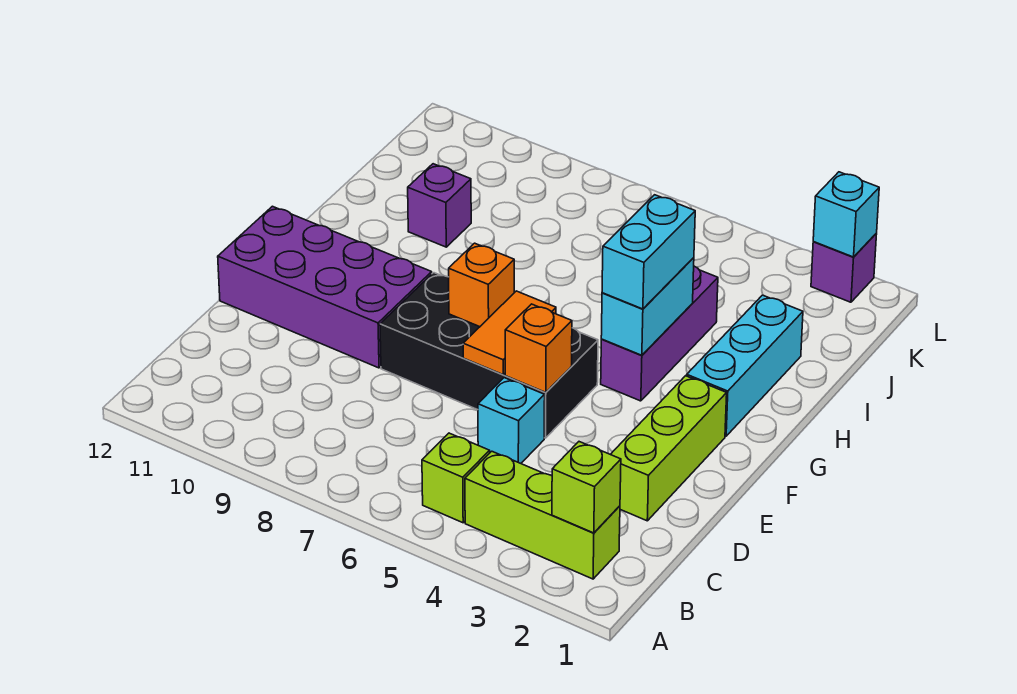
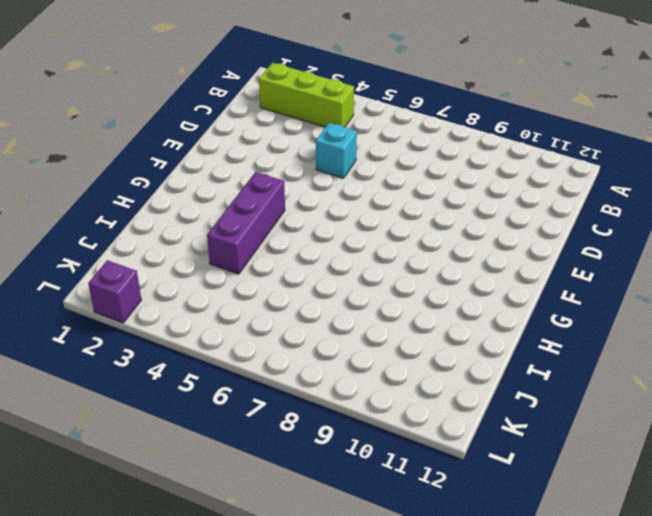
none -> lime brick B5 level 1
none -> lime brick D2:F2 level 1
none -> black brick E5:F8 level 1

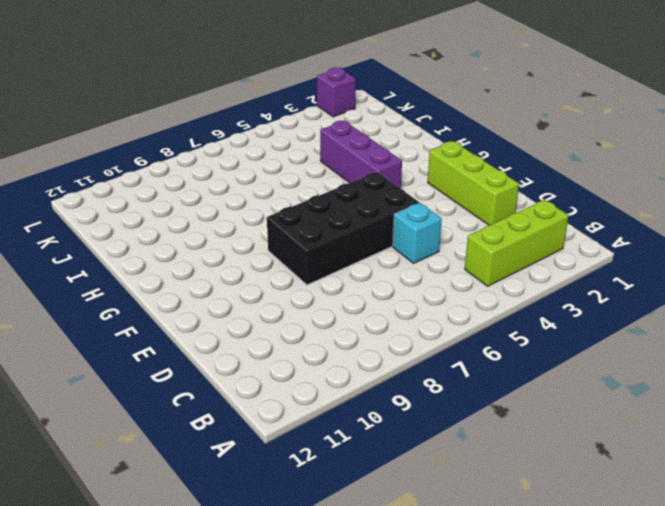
none -> lime brick B5 level 1
none -> purple brick E9:F12 level 1
none -> cyan brick G2:I2 level 1

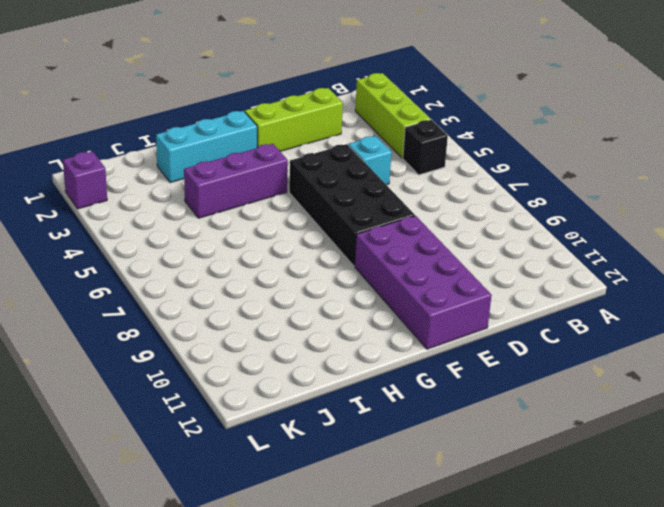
black brick B5 level 1 -> lime brick B5 level 1
none -> purple brick I10 level 1
none -> lime brick B2 level 2
none -> orange brick E5 level 2

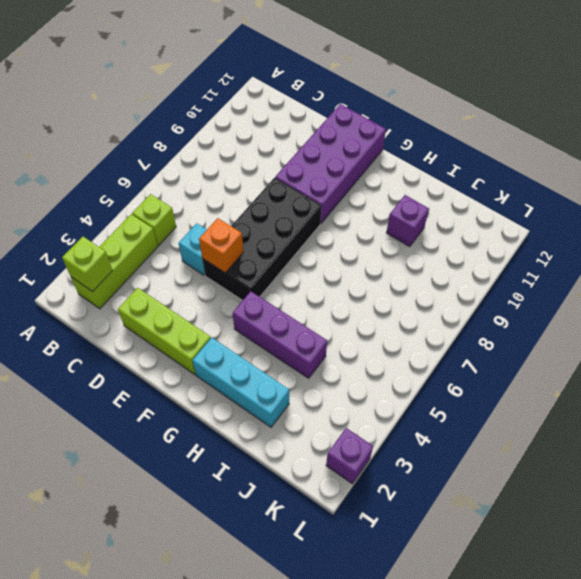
none -> orange tile E6:F6 level 2
none -> orange brick F7 level 2
none -> cyan brick G4:H4 level 2

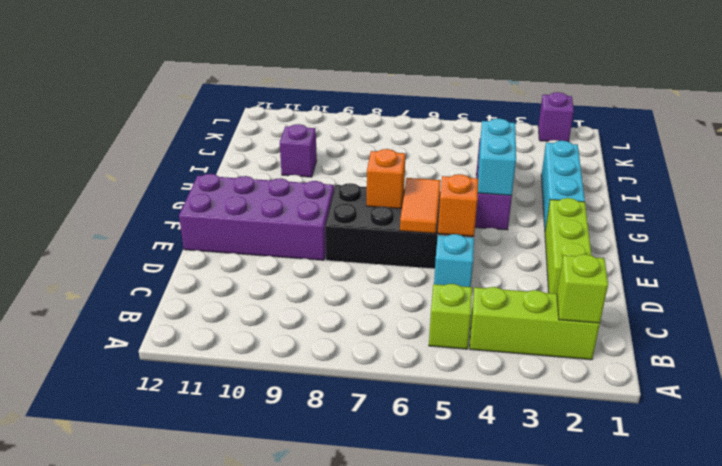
none -> cyan brick L2 level 2
none -> cyan brick G4:H4 level 3

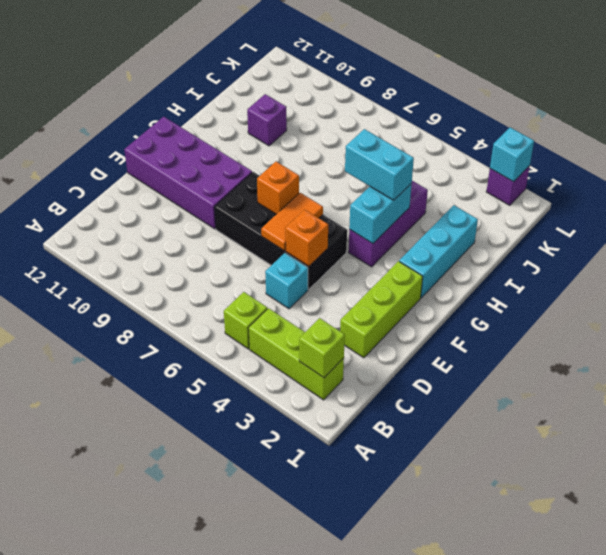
cyan brick H4:H5 level 3 -> cyan brick G4:H4 level 3

